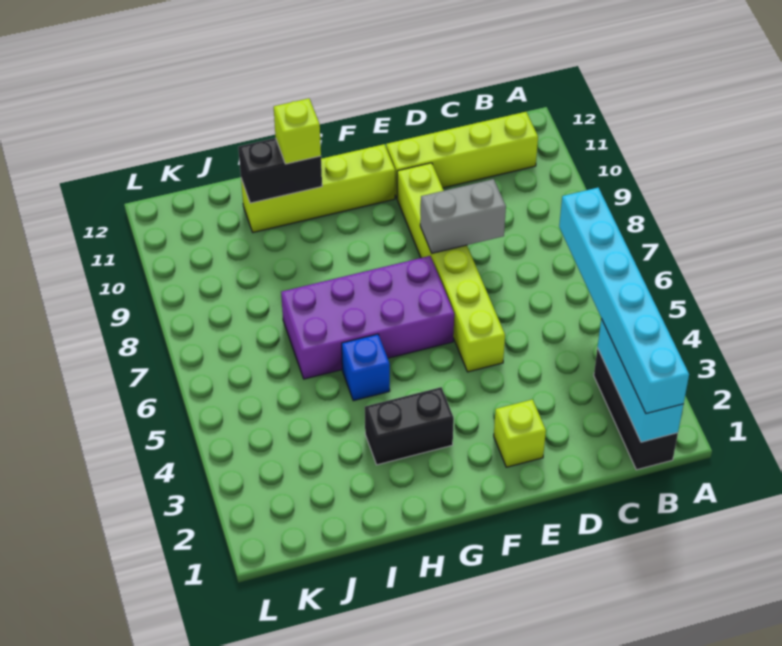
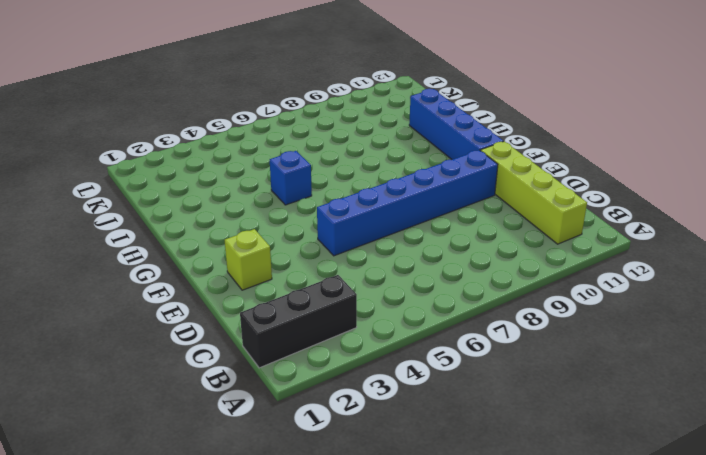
blue brick E5:E10 level 1 -> lime brick E5:E10 level 1
blue brick F11:I11 level 1 -> lime brick F11:I11 level 1
none -> purple brick F6:I7 level 1
none -> black brick G3:H3 level 1
none -> cyan brick B1:B3 level 2

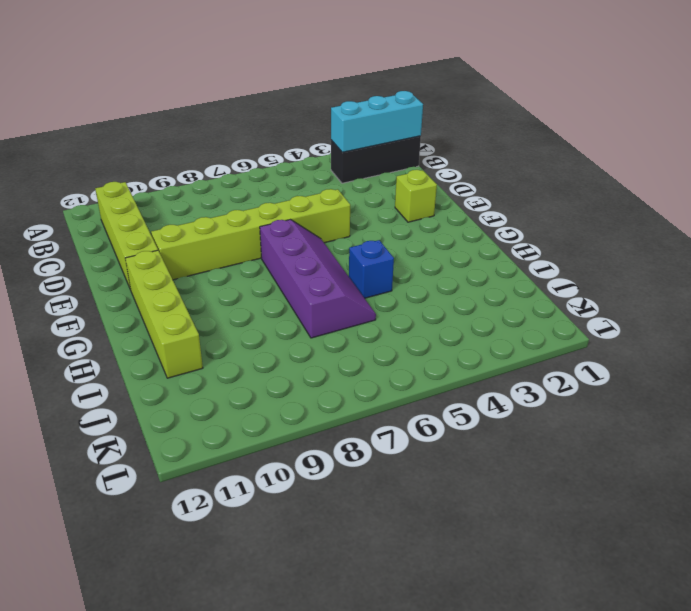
purple slope F6:I7 level 1 top 7 -> purple brick F6:I7 level 1
none -> black brick G3:H3 level 1
none -> grey brick D8:E8 level 2
none -> black brick H11:I11 level 2

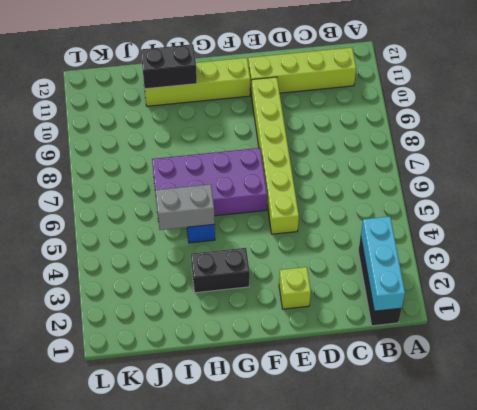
grey brick H5:I5 level 2 -> grey brick D8:E8 level 2
none -> cyan brick B1:B6 level 3
none -> lime brick H11 level 3

